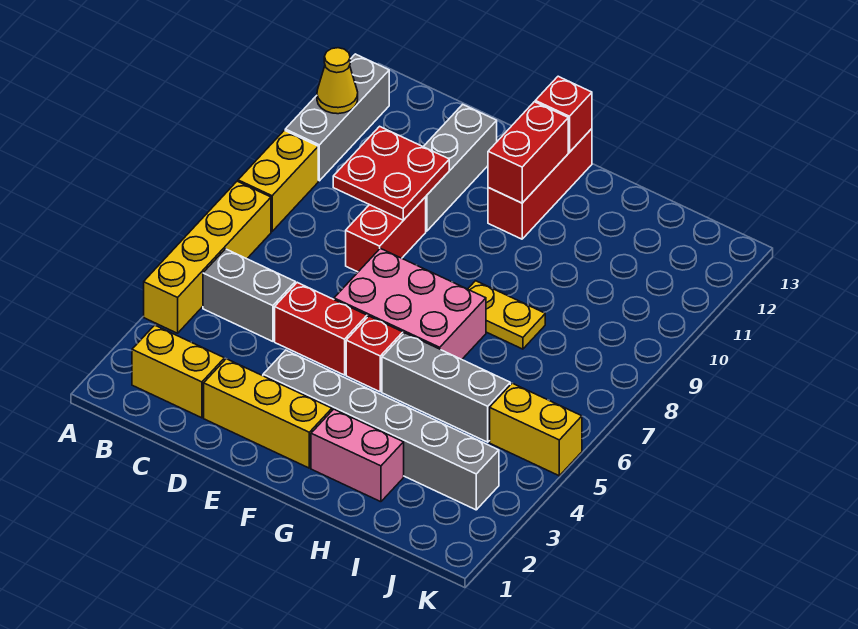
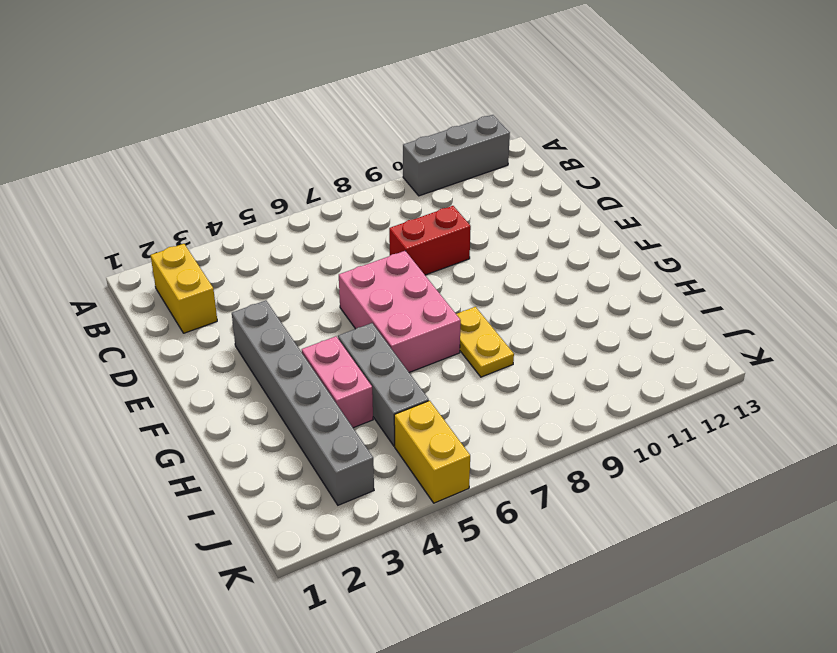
pink brick G4:H4 level 1 -> pink brick G2:H2 level 1
none -> yellow brick A4:A7 level 1
none -> yellow brick A8:A9 level 1
none -> grey brick B5:C5 level 1

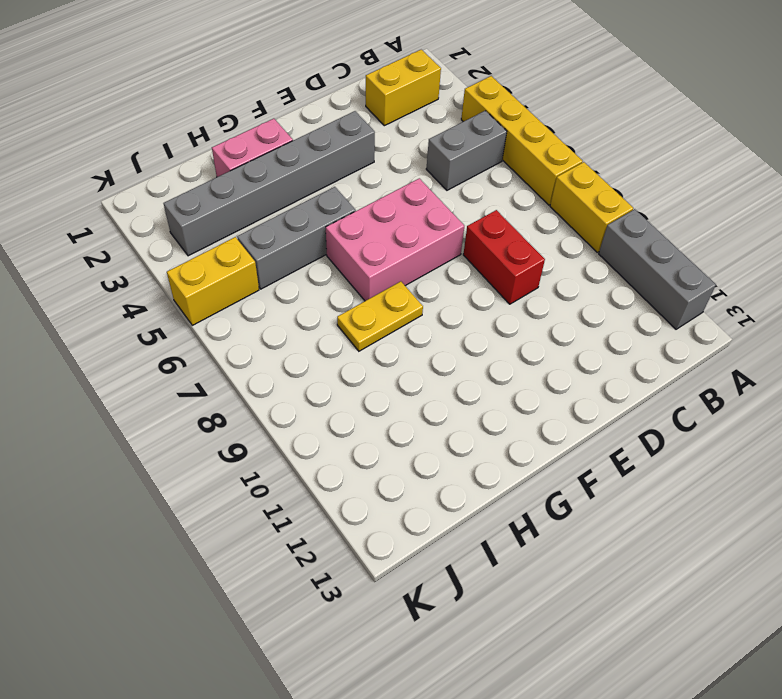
none -> yellow brick D2:F2 level 1
none -> red brick D5:E5 level 1
none -> grey brick D10:D12 level 1

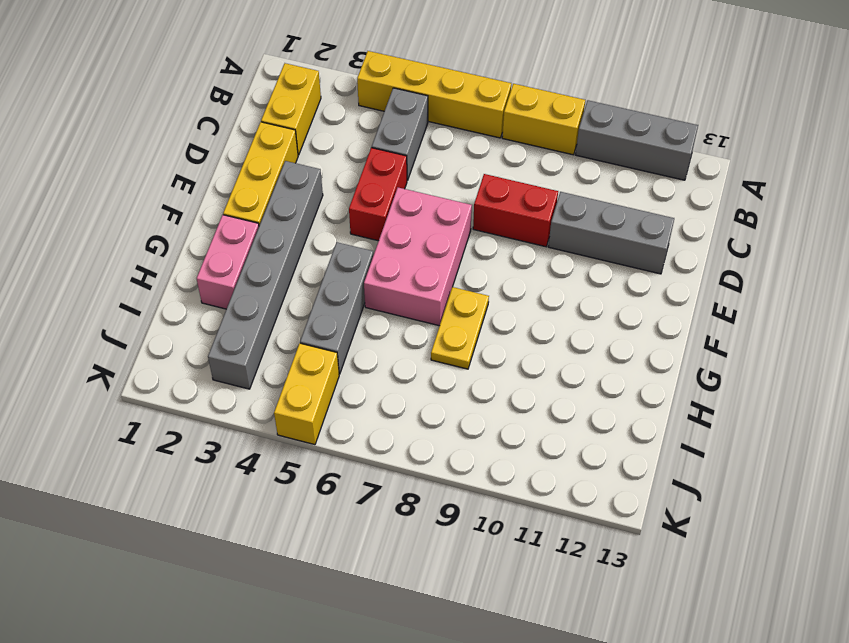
none -> red brick F5 level 1
none -> red brick F11:F13 level 1
none -> yellow cone A11 level 2

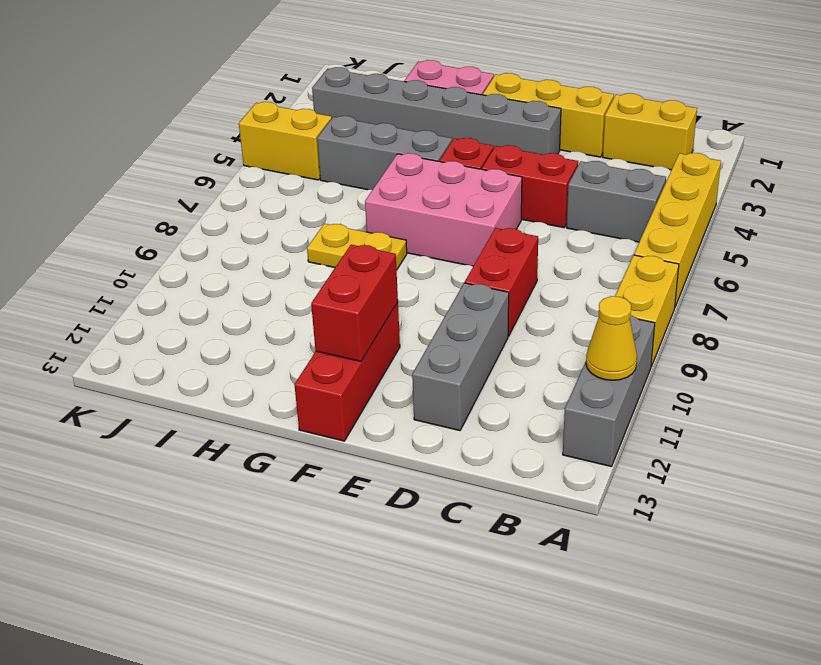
none -> red plate C9:D10 level 2
none -> red brick F13 level 2

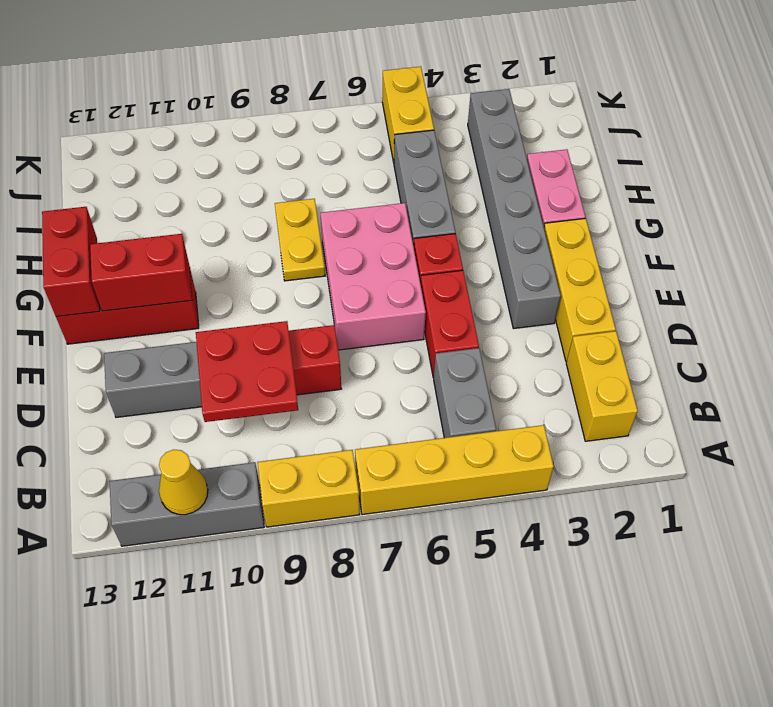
red brick F13:G13 level 2 -> red brick F13 level 2

